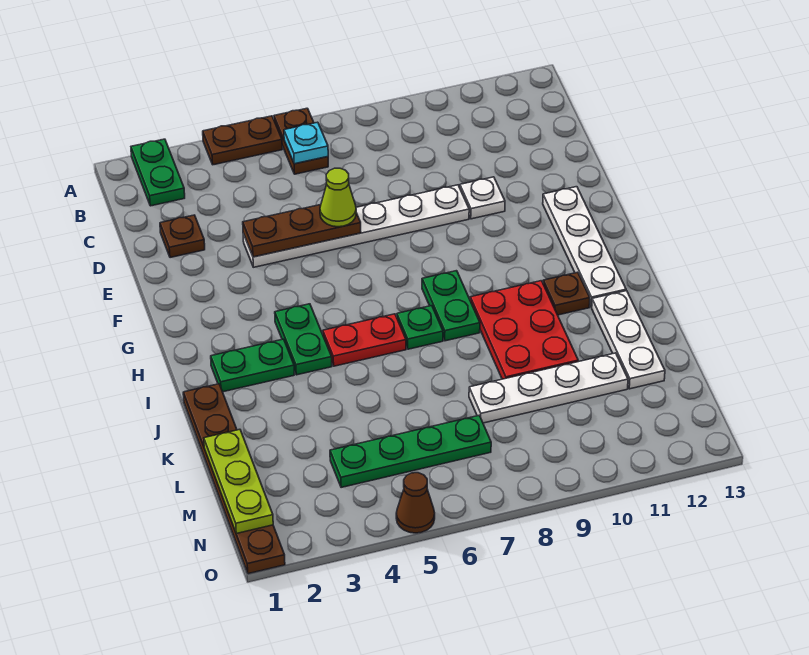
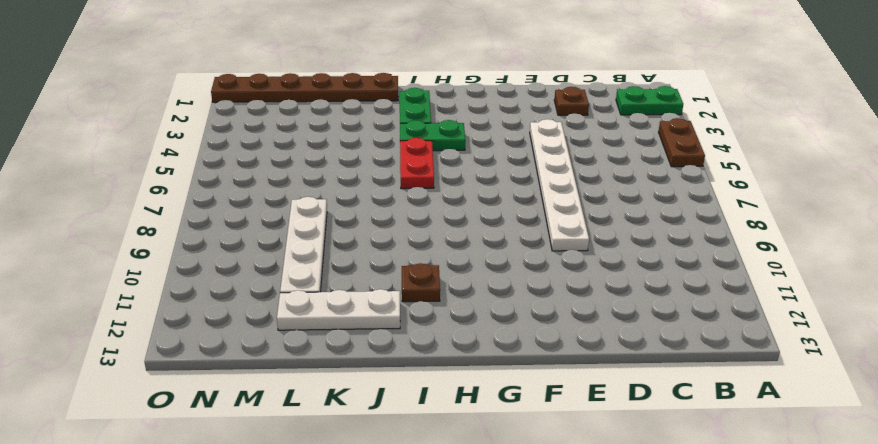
none -> brown plate A6:B6 level 1
none -> white plate E10 level 1
none -> white plate F12:I12 level 1

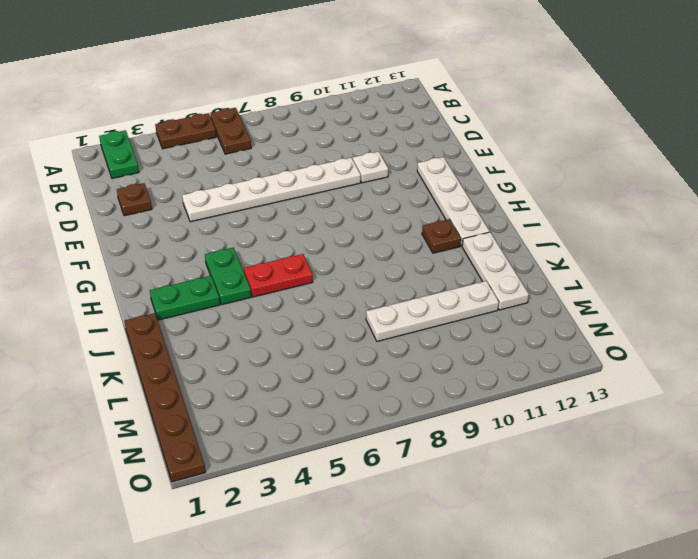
none -> green plate H8:I8 level 1
none -> green plate I7 level 1
none -> red plate I9:K10 level 1

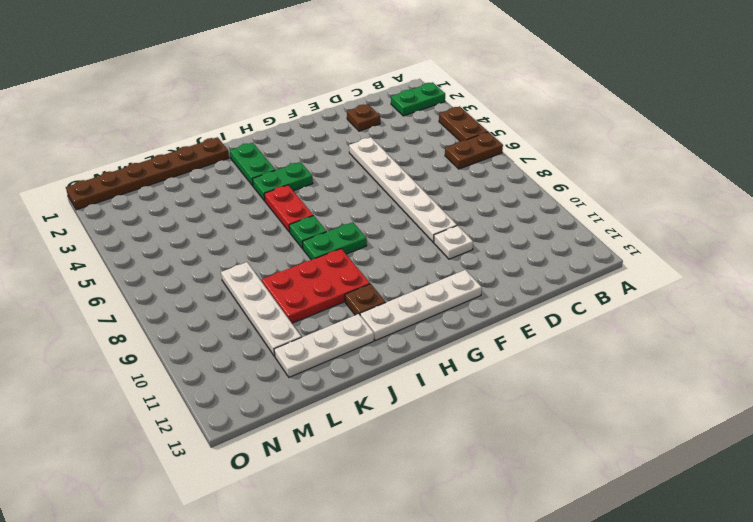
none -> green plate M4:M7 level 1
none -> brown cone O5 level 1
none -> cyan plate B6 level 2

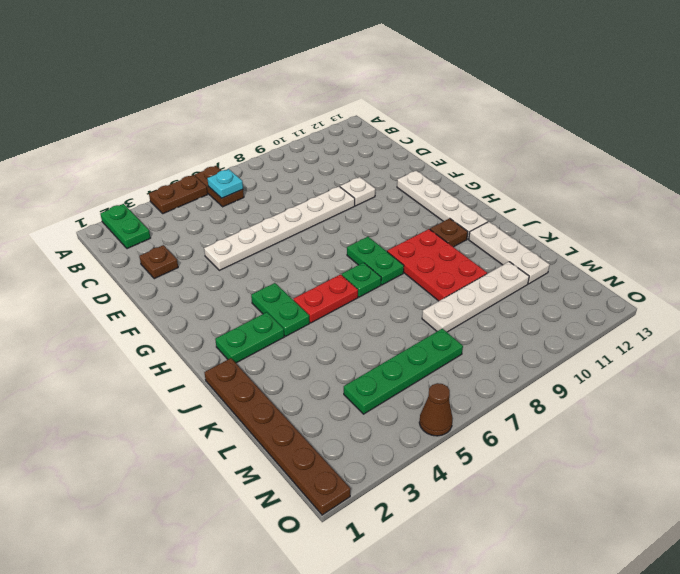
none -> brown plate E4:E6 level 2
none -> lime plate L1:N1 level 2
none -> lime cone E6 level 3

